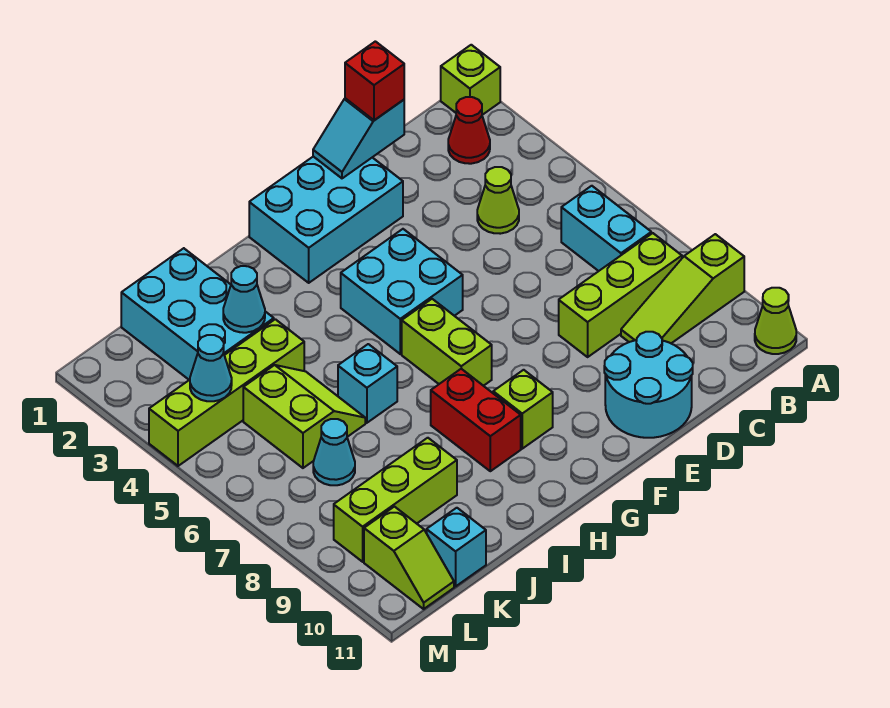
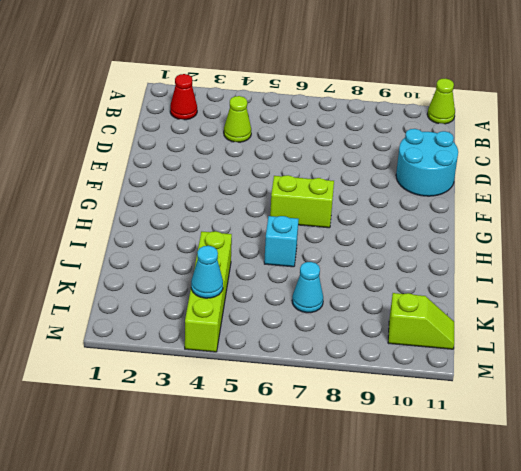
none -> lime brick A1 level 1
none -> lime slope A9:C9 level 1 top A
none -> cyan brick B6:B7 level 1

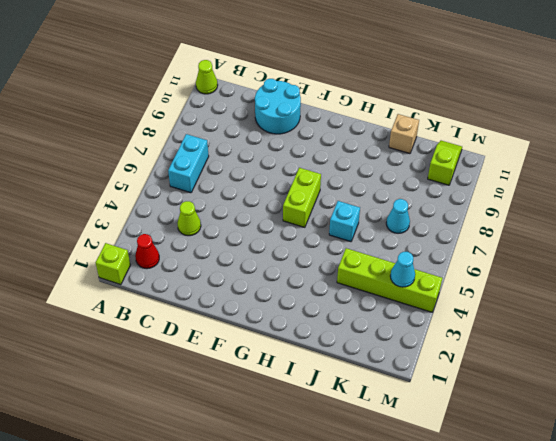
tan brick J11 level 1 -> none
none -> lime slope A9:C9 level 1 top A
none -> lime brick B8:D8 level 1
none -> cyan brick E1:G2 level 1

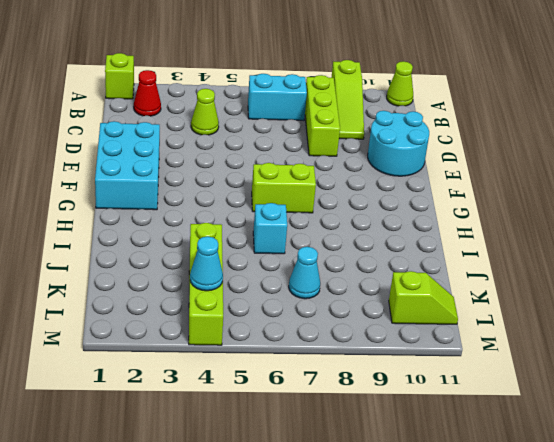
none -> cyan brick F4:G5 level 1
none -> lime brick G9 level 1
none -> red brick H8:H9 level 1

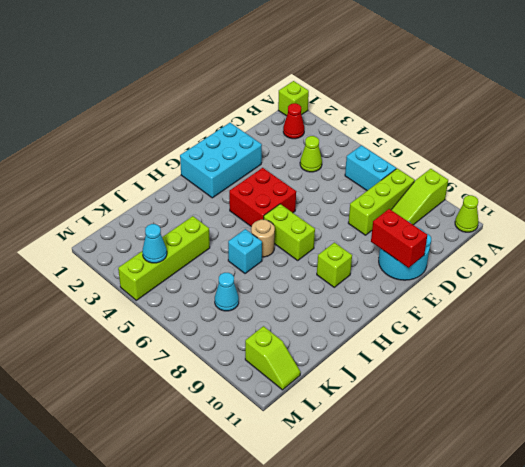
red brick E10:E11 level 2 -> red brick H8:H9 level 1
red brick F4:G5 level 1 -> cyan brick F4:G5 level 1
tan round brick H6 level 1 -> none
none -> cyan brick J1:K3 level 1
none -> lime slope J5:K6 level 1 top K
none -> lime brick J9:L9 level 1

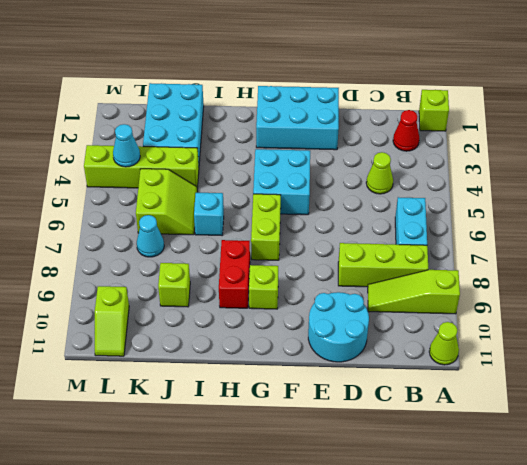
lime brick J9 level 1 -> lime brick J9:L9 level 1
none -> cyan brick K11 level 1
none -> cyan slope D1:E1 level 2 top D
none -> cyan cone J3 level 2

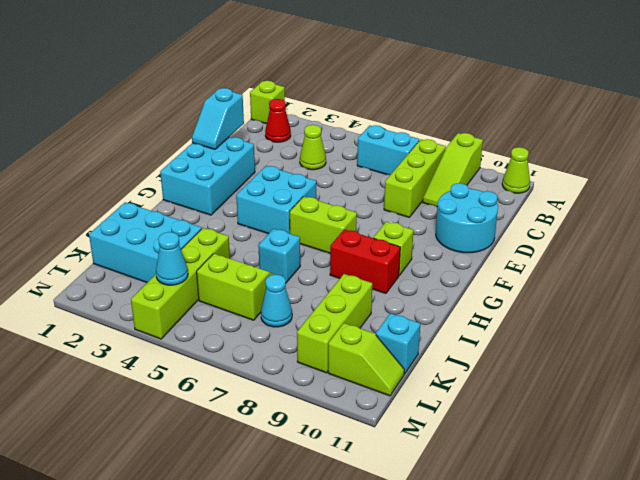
none -> cyan cone J3 level 2
none -> red brick D1 level 3

